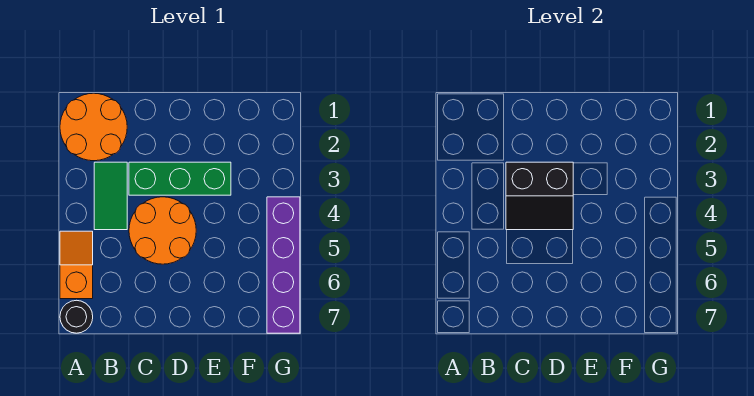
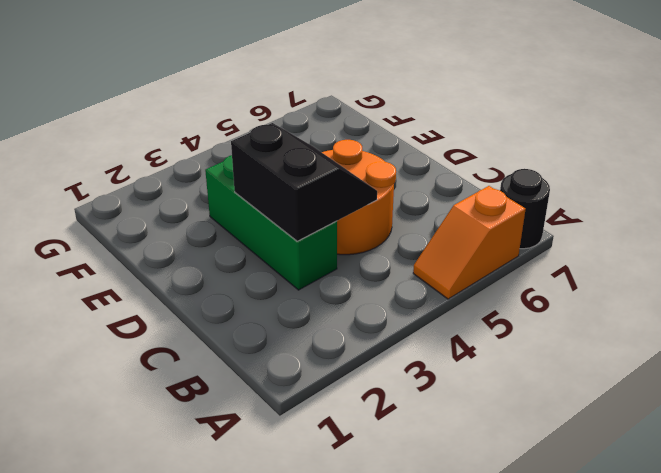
none -> orange round brick A1:B2 level 1
none -> green tile B3:B4 level 1

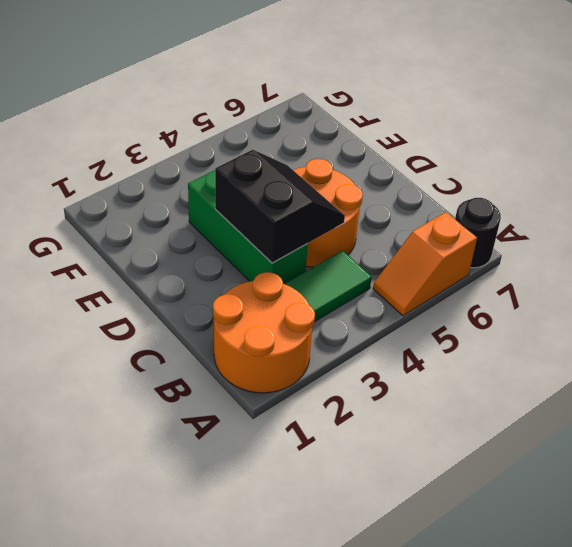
none -> purple brick G4:G7 level 1

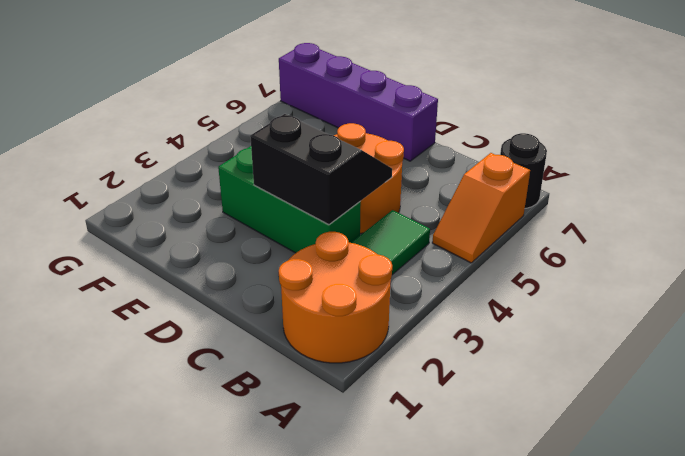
purple brick D7:G7 level 1 -> purple brick G4:G7 level 1

